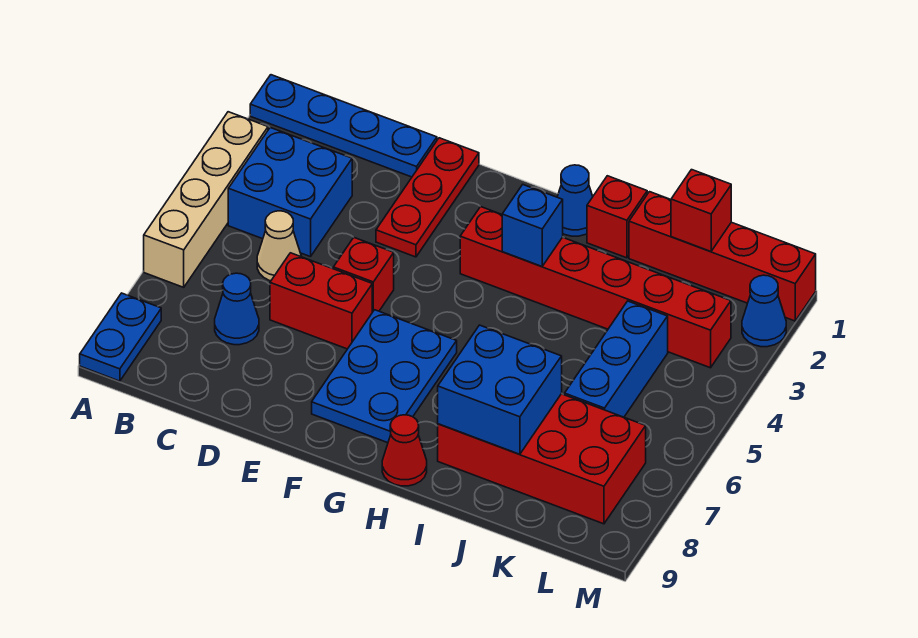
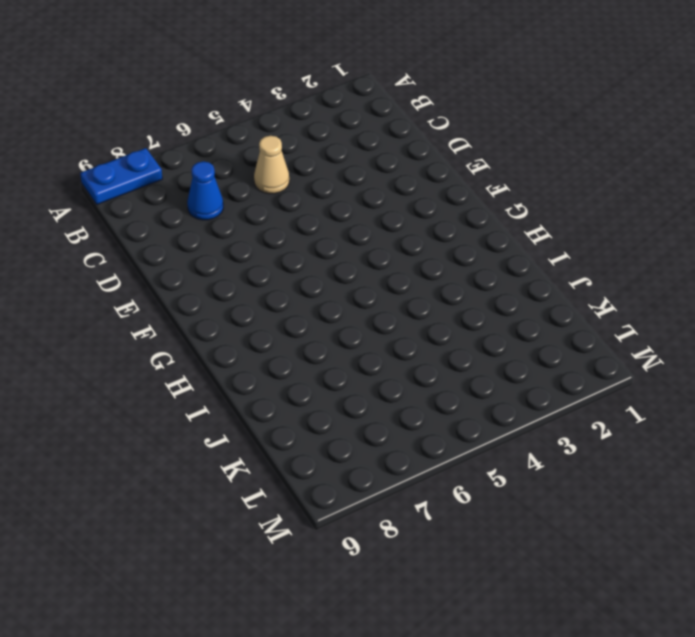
none -> blue plate A1:D1 level 1
none -> tan brick A3:A6 level 1
none -> blue brick B3:C4 level 1

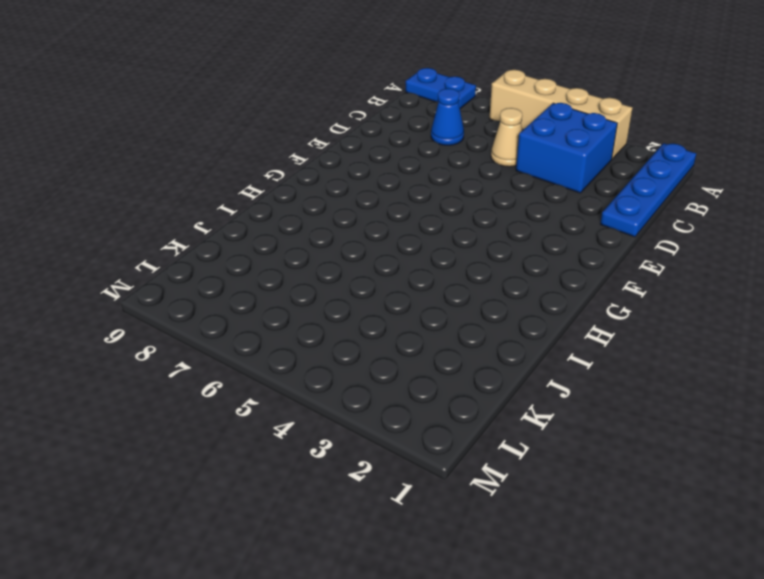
none -> red brick D6:E6 level 1
none -> red plate E1:E3 level 1
none -> red brick E5 level 1

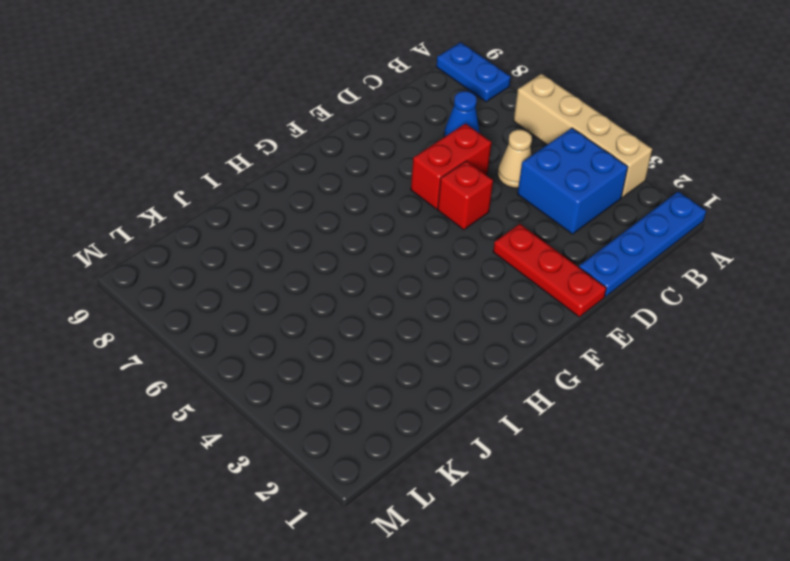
none -> blue plate F6:G8 level 1
none -> red brick G3:L3 level 1
none -> blue cone H1 level 1

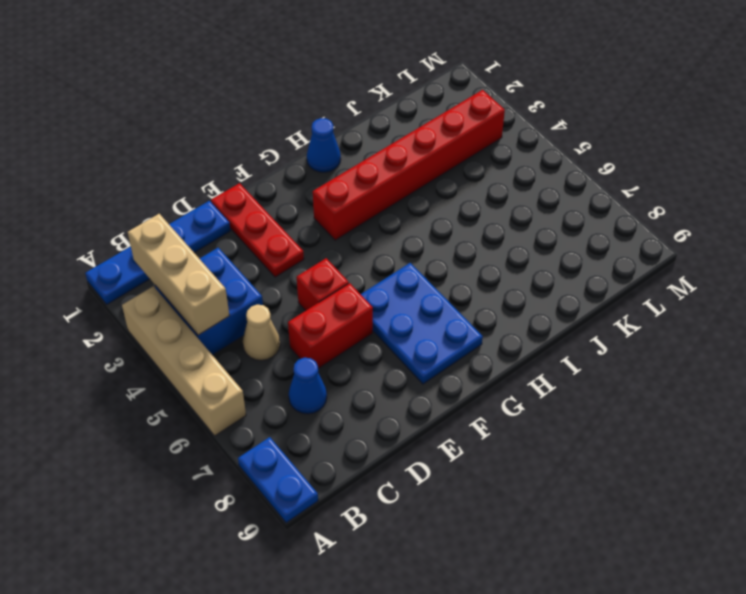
tan brick B2:B4 level 2 -> none
none -> red cone H9 level 1
none -> red brick I1 level 1
none -> red brick I7:L8 level 1

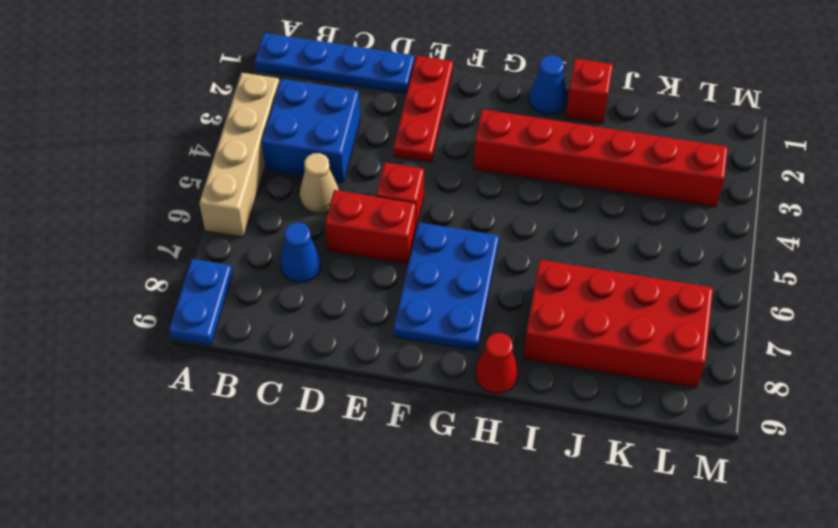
none -> red brick J1:M1 level 1
none -> blue brick K4:K6 level 1
none -> blue cone M2 level 1

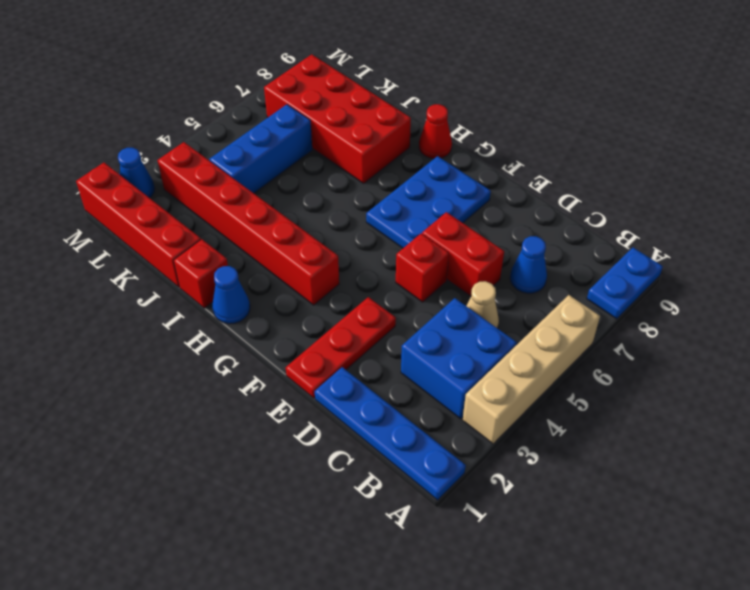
none -> blue brick H3 level 2
none -> blue brick I7:J8 level 2
none -> red brick K1 level 2

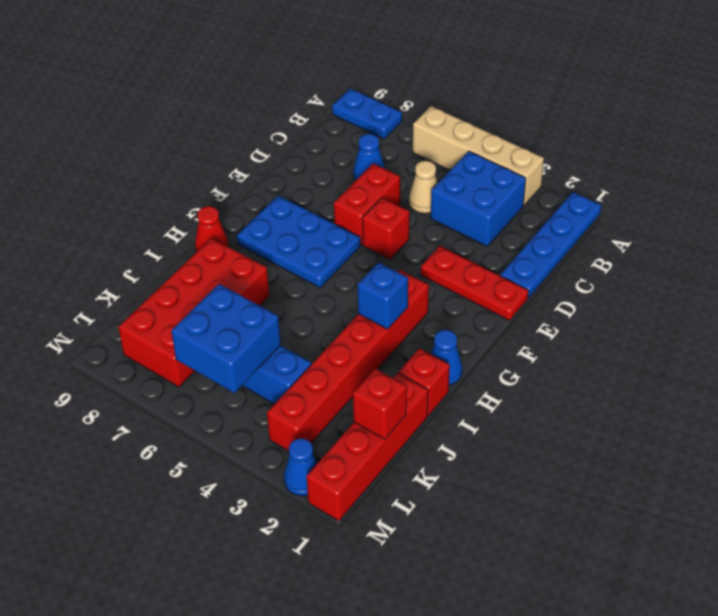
blue brick K5:L6 level 2 -> blue brick I7:J8 level 2

